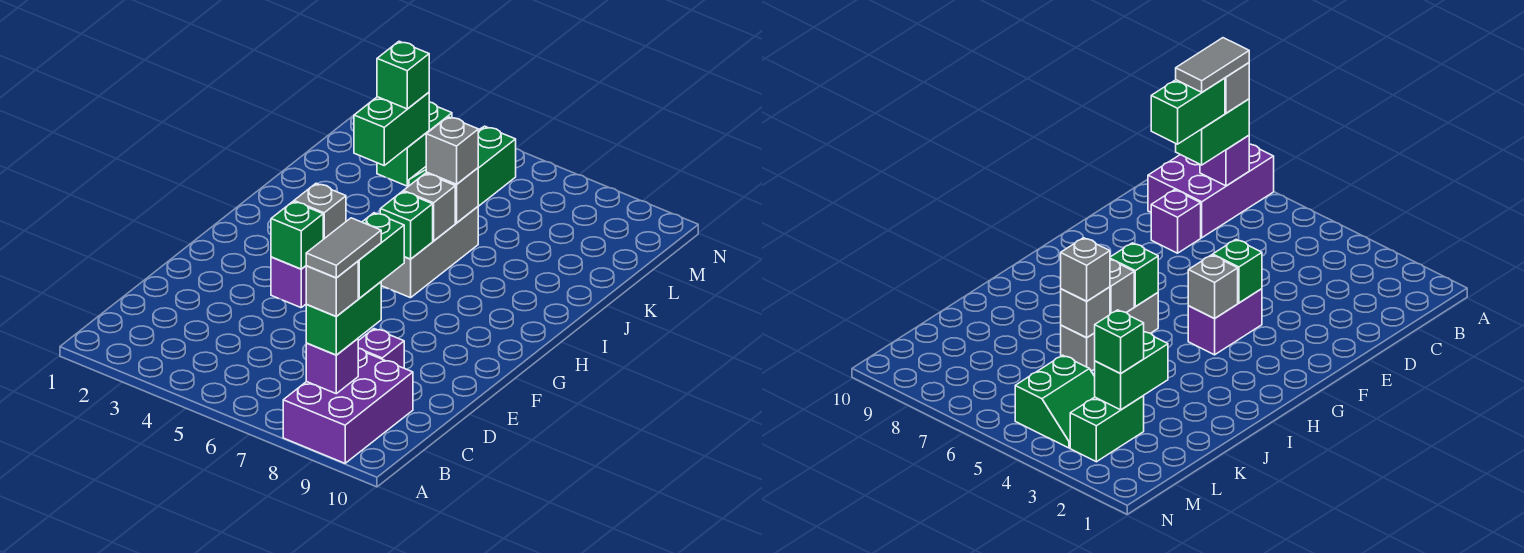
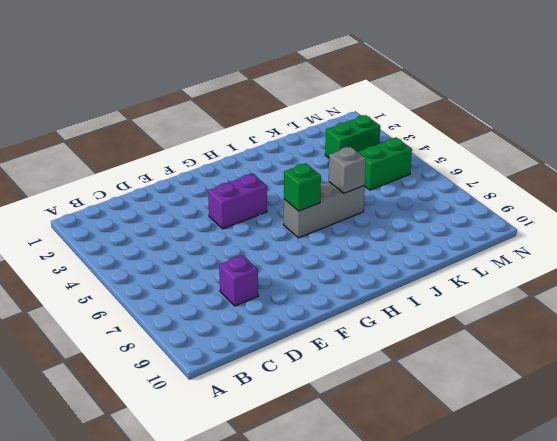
none -> purple brick A8:C9 level 1
none -> purple brick B8 level 2
none -> green brick F4 level 2

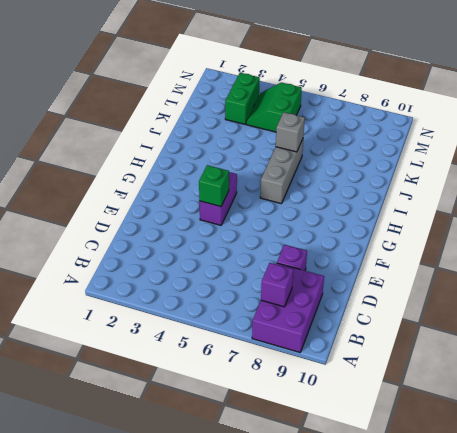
none -> grey brick G4 level 2
none -> green brick H6 level 2
none -> grey brick I6 level 2

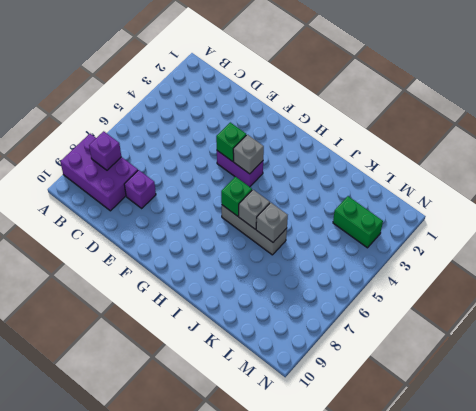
none -> green slope L4:M5 level 1 top 5
none -> green brick K3:L3 level 2
none -> green brick B8:C8 level 3

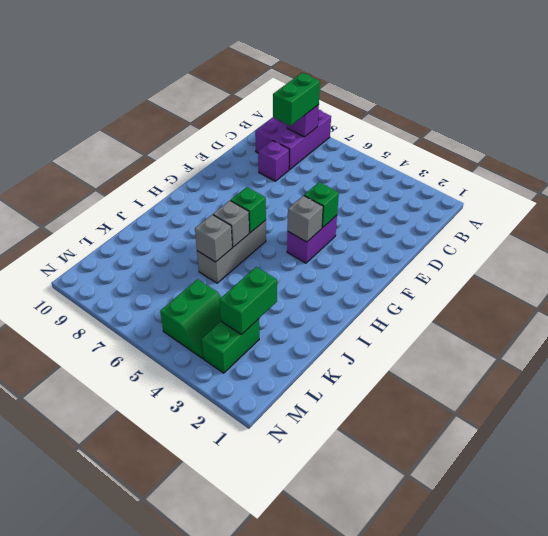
none -> grey brick J6 level 3
none -> green brick L3 level 3
none -> grey brick B8 level 4

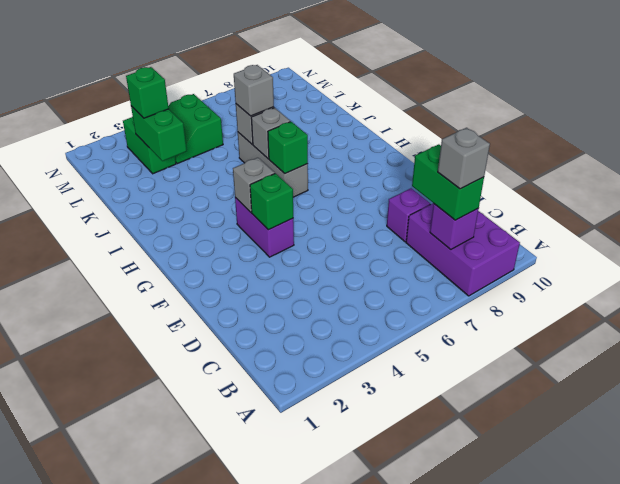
none -> green brick C8:D8 level 4
none -> grey tile B8:C8 level 5

